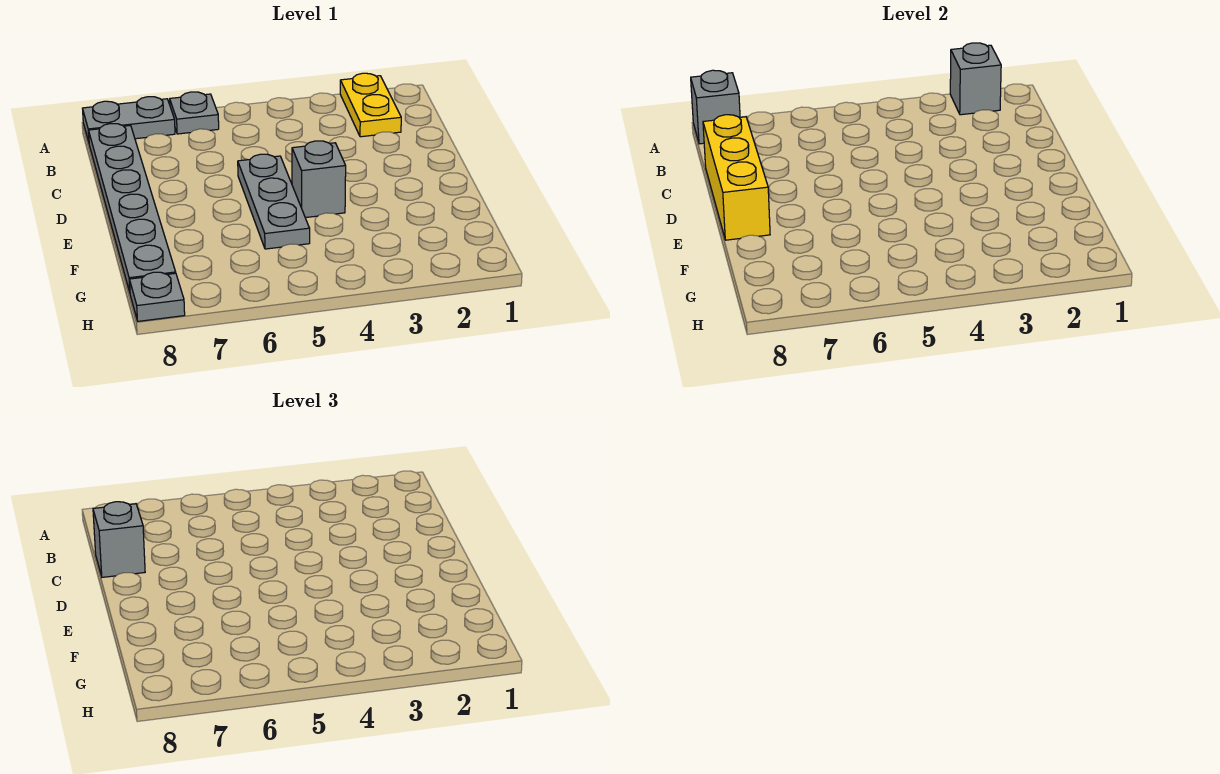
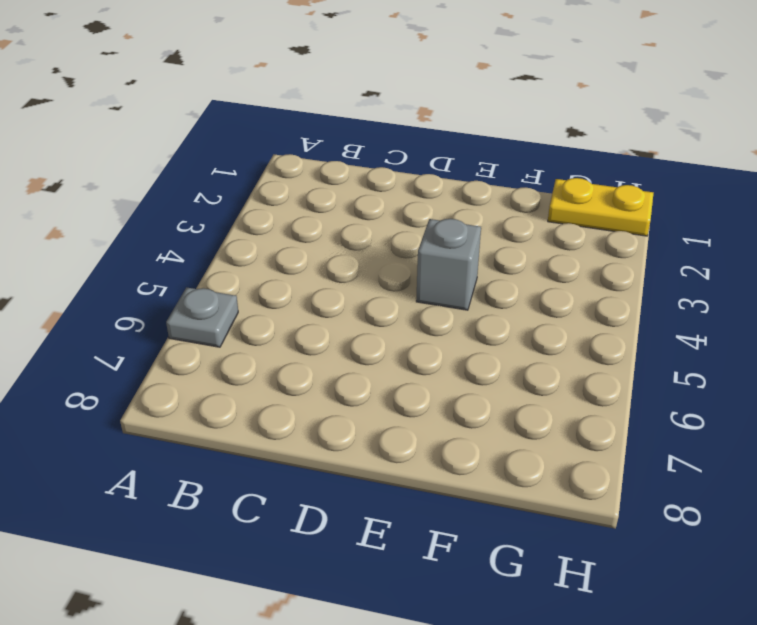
yellow plate G1:H1 level 1 -> yellow plate A2:B2 level 1
none -> grey plate A7:A8 level 1
none -> grey plate B8:G8 level 1

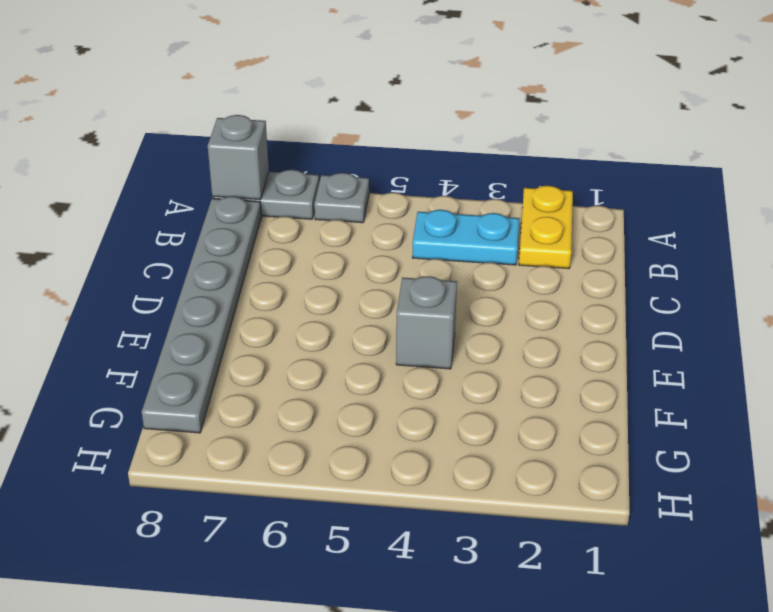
cyan plate B3:B4 level 1 -> none
none -> grey plate D5:F5 level 1
none -> grey plate H8 level 1

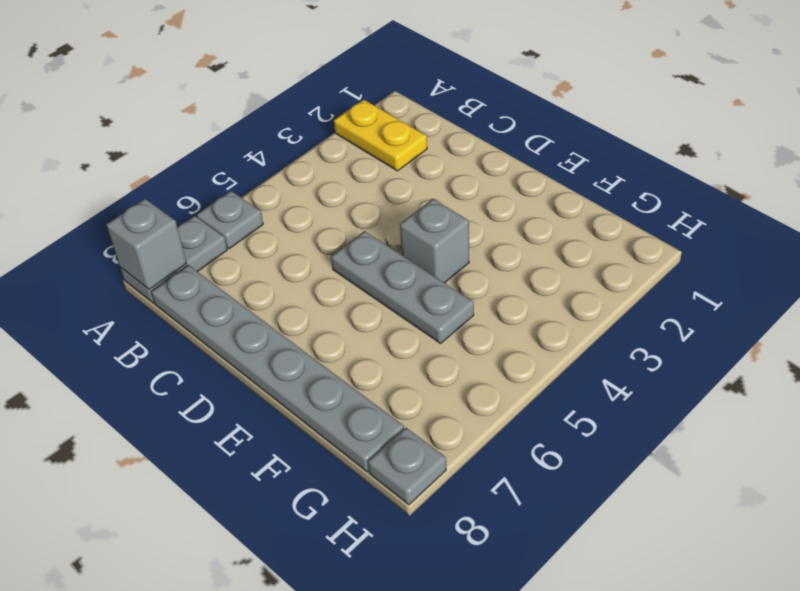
none -> grey brick A2 level 2
none -> yellow brick C8:E8 level 2

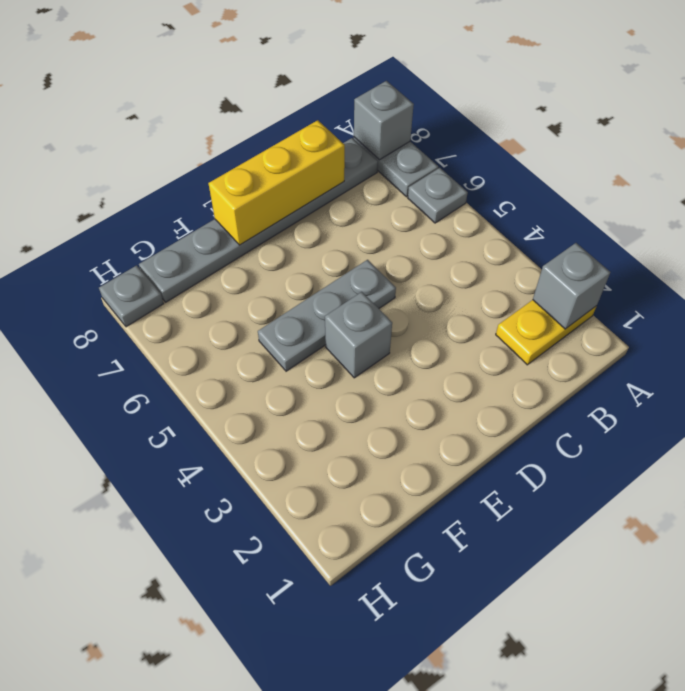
none -> grey brick C8 level 3

